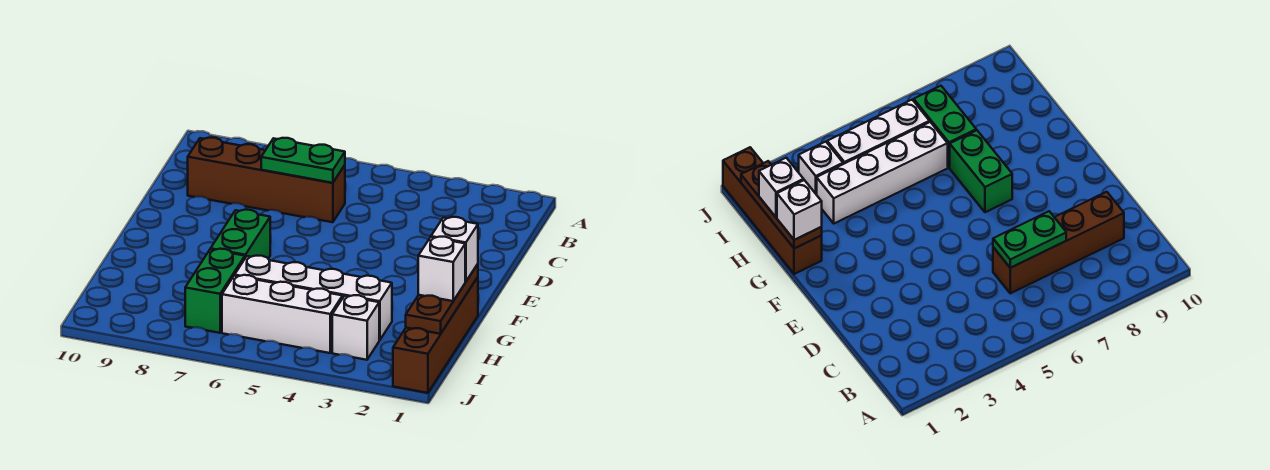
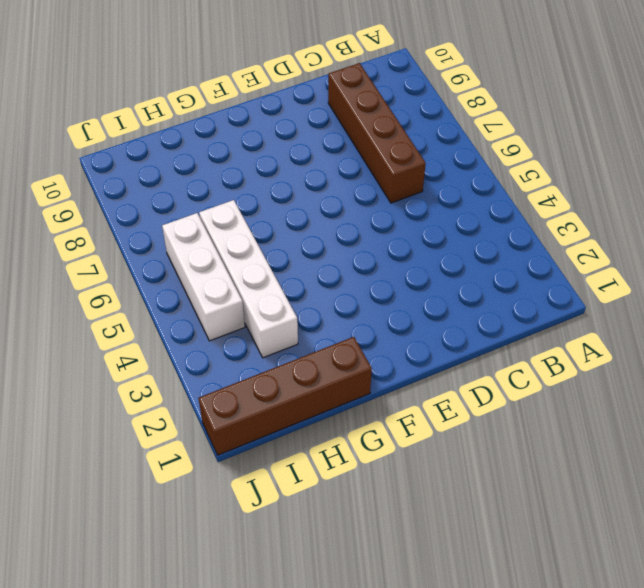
none -> green brick F7:G7 level 1
none -> green brick H7:I7 level 1

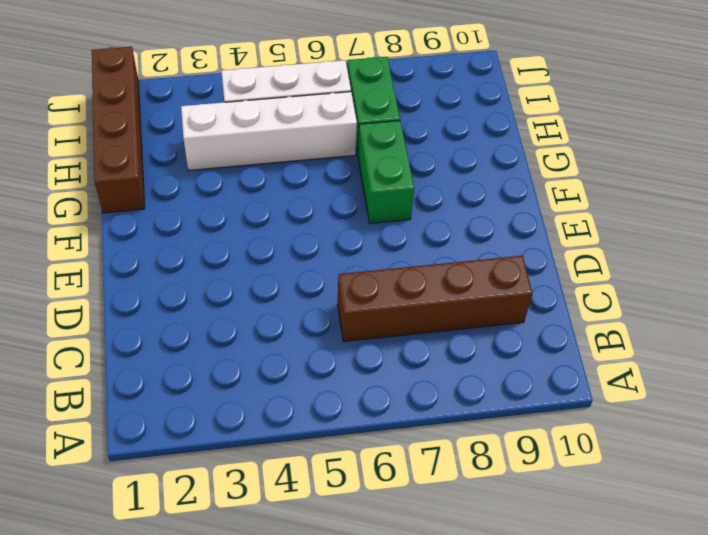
none -> white brick I3 level 1
none -> green plate C6:C7 level 2

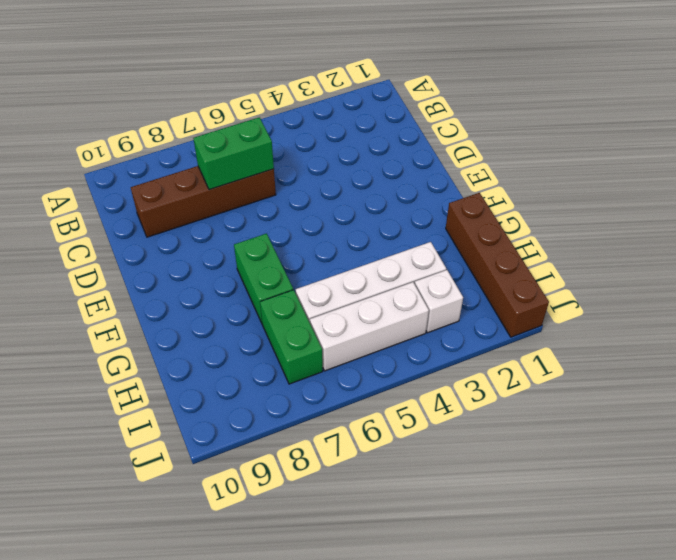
green brick C6:C7 level 2 -> green plate C6:C7 level 2
none -> brown plate G1:I1 level 2
none -> white brick G1 level 3

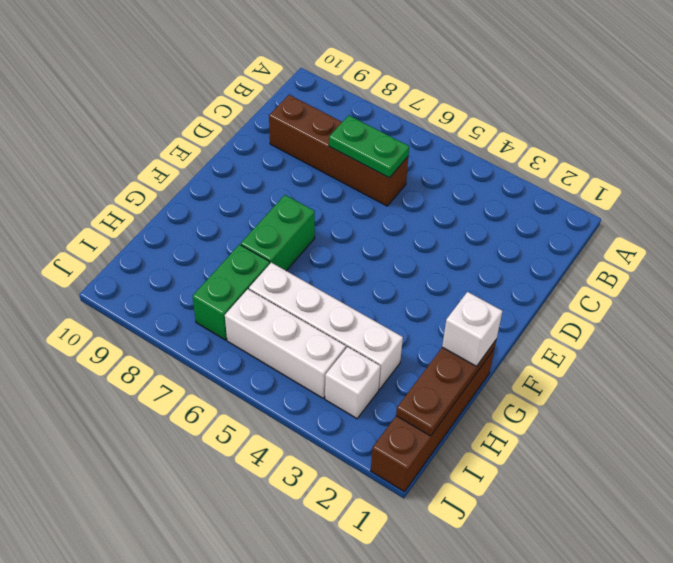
none -> white brick H1 level 3

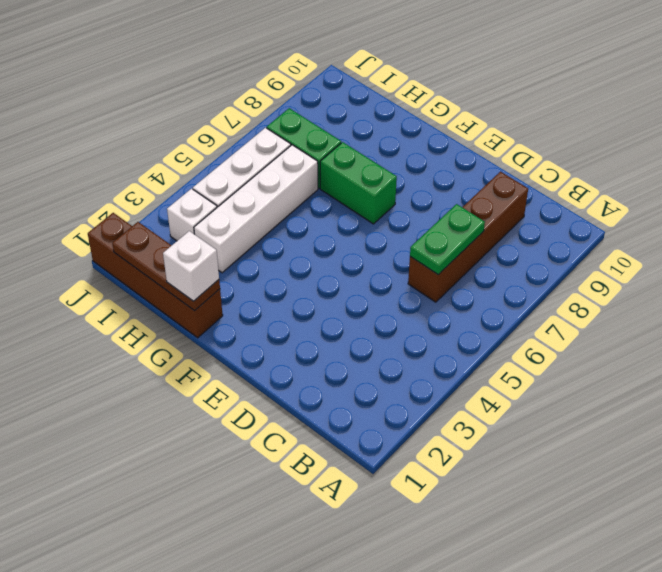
none -> white brick H1 level 3

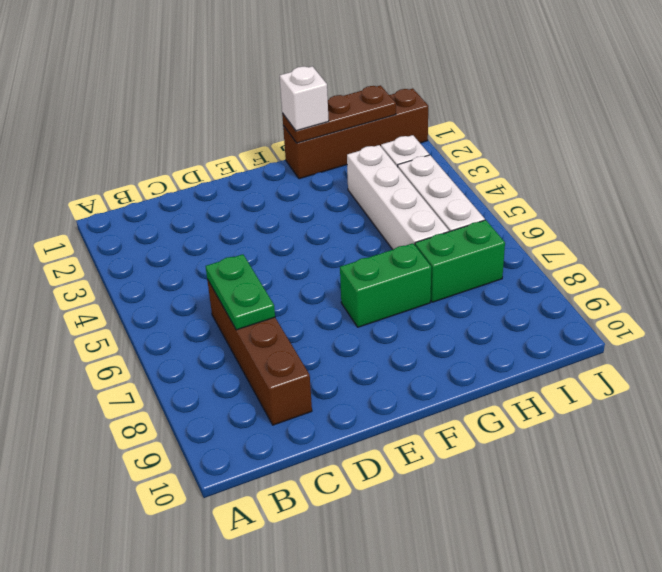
none -> white brick H1 level 3

